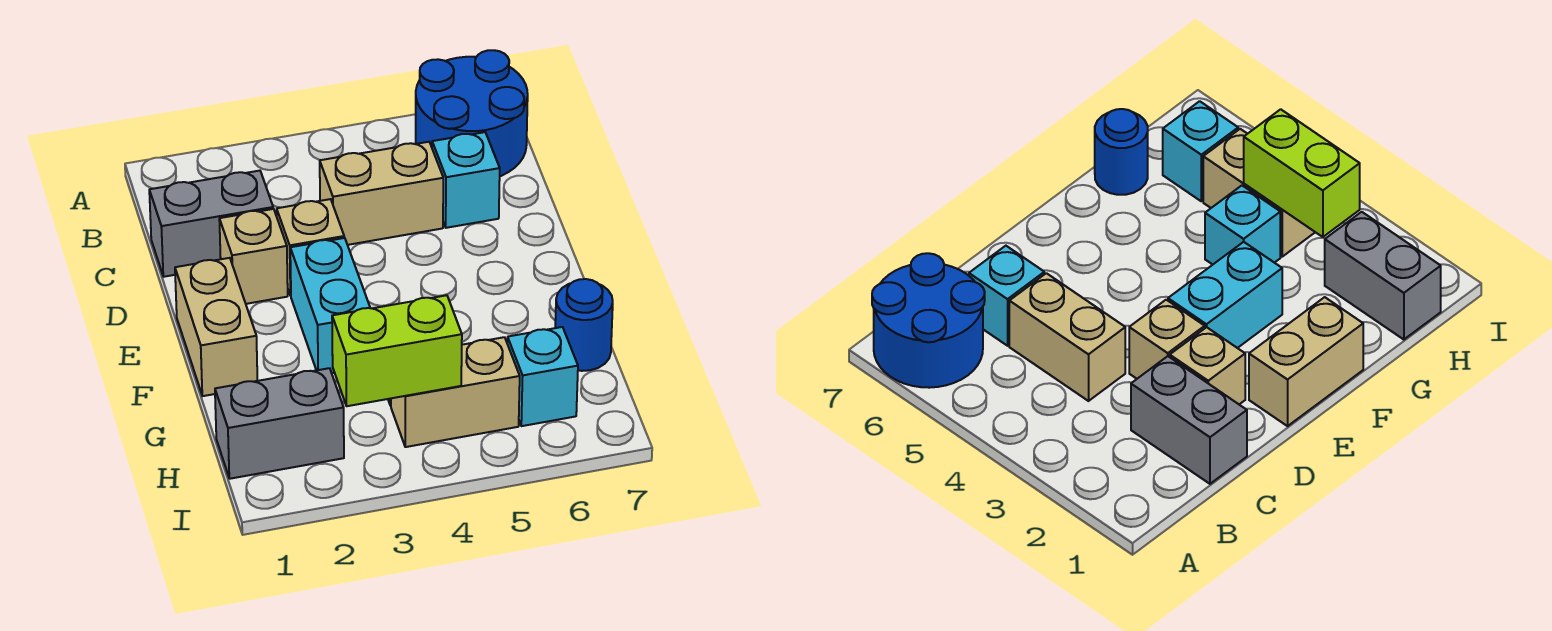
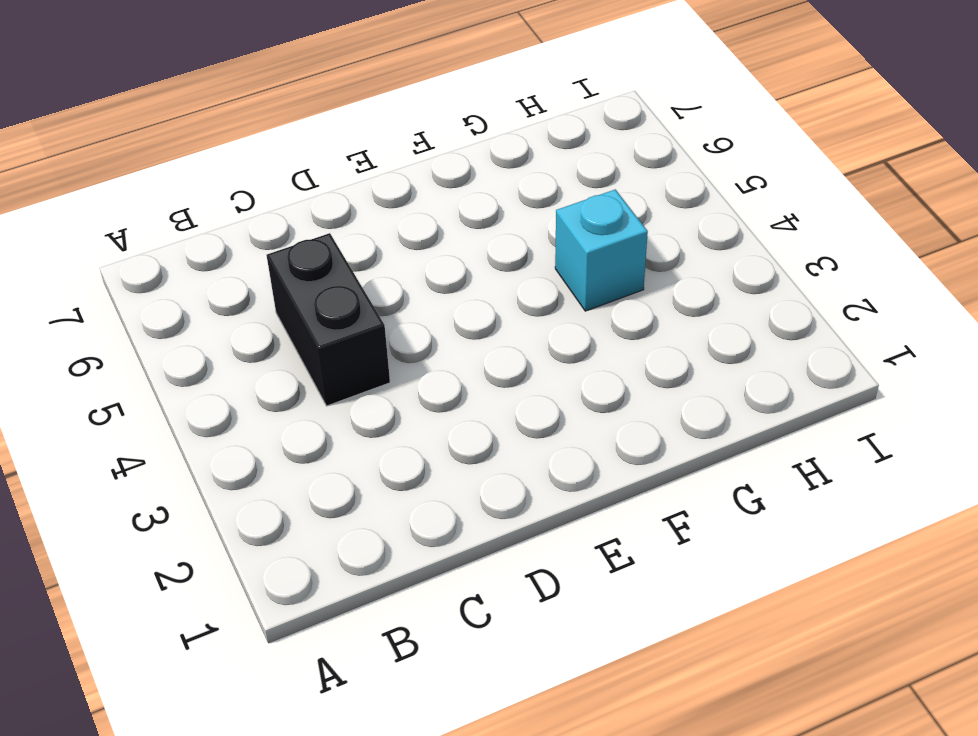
black brick C4:C5 level 1 -> tan brick C4:C5 level 1
none -> blue round brick A6:B7 level 1
none -> grey brick C1:C2 level 1
none -> cyan brick C6 level 1

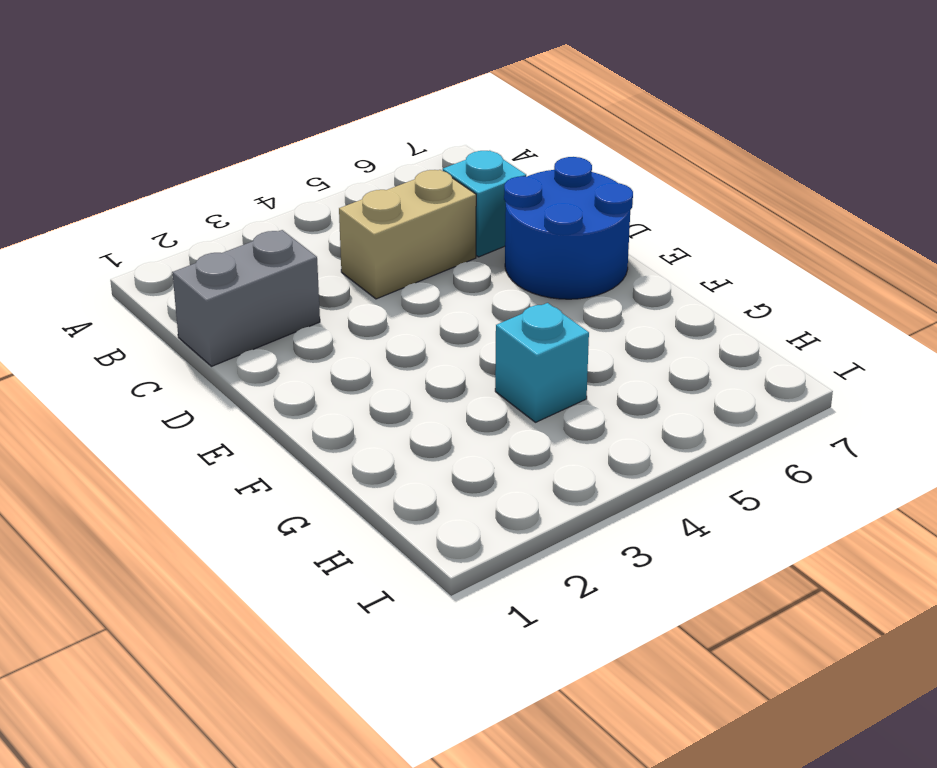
blue round brick D6:E7 level 1 -> blue round brick A6:B7 level 1
none -> tan brick D2 level 1
none -> tan brick D3 level 1
none -> tan brick E1:F1 level 1

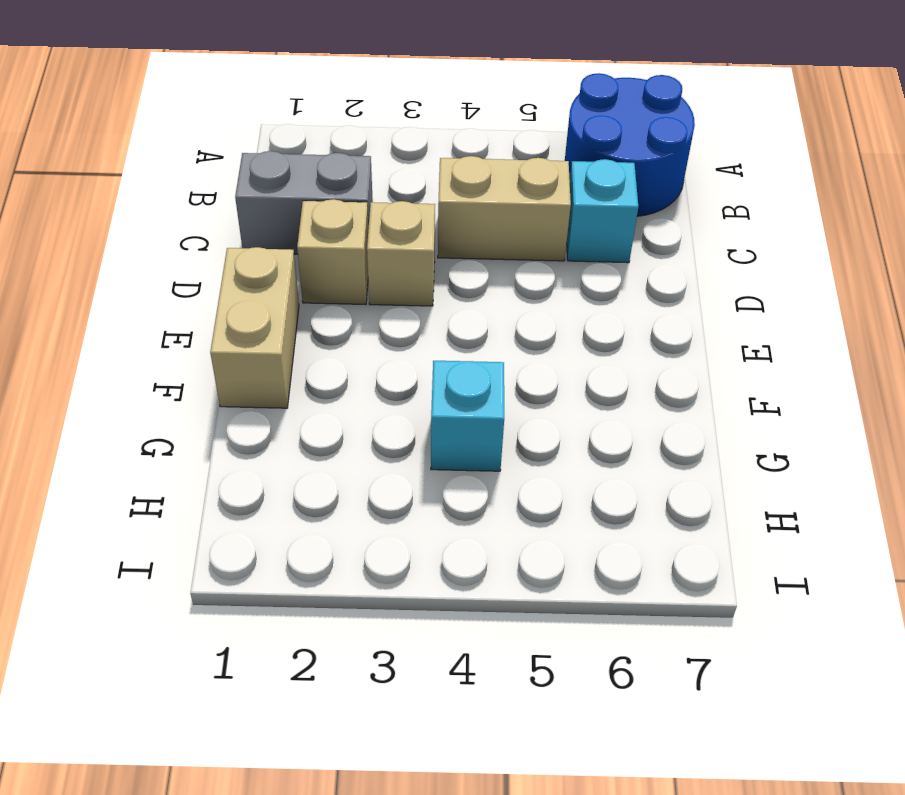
none -> cyan brick E3:F3 level 1
none -> blue round brick G7 level 1
none -> grey brick H1:H2 level 1

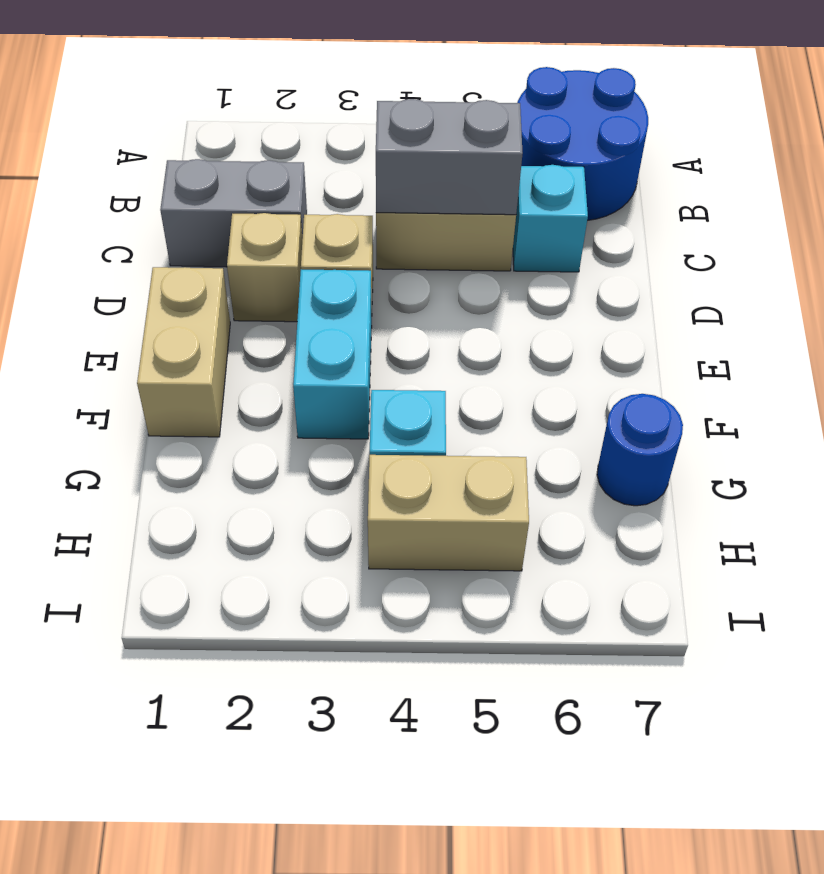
grey brick C4:C5 level 2 -> grey brick H1:H2 level 1
none -> cyan brick H6 level 1
none -> lime brick H3:H4 level 2

